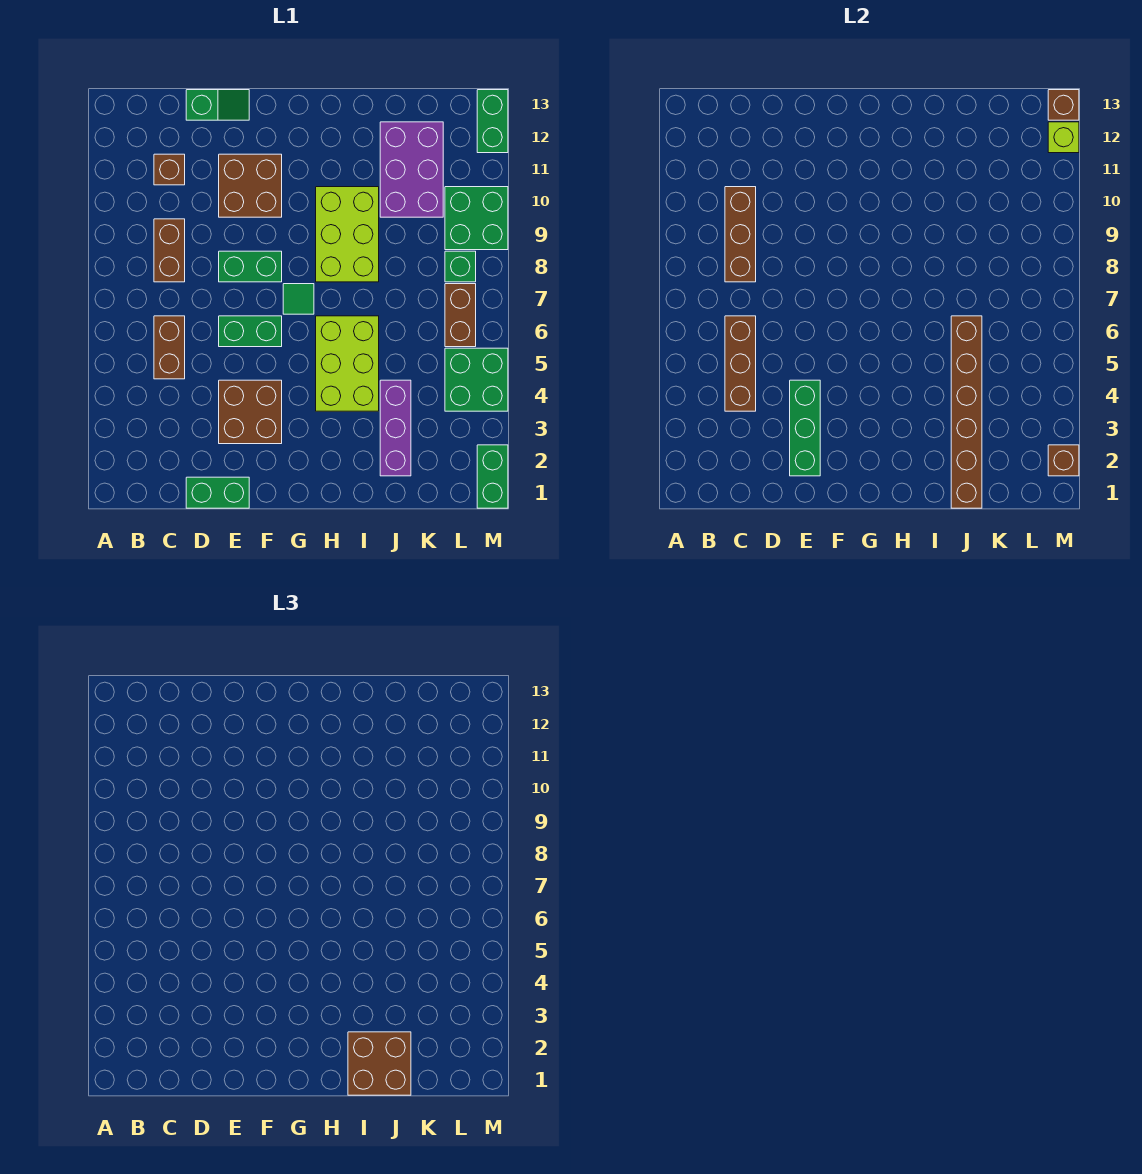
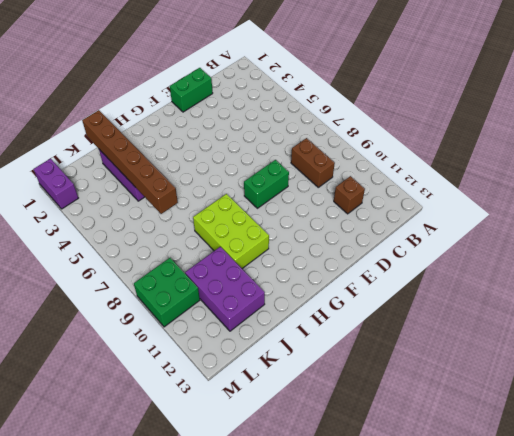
purple brick M1:M2 level 1 -> green brick M1:M2 level 1
none -> brown brick C5:C6 level 1
none -> green slope D13:E13 level 1 top D
none -> brown brick E3:F4 level 1

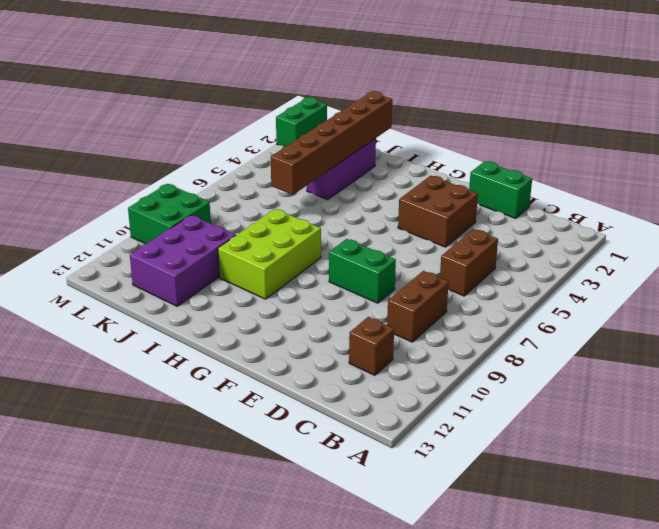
none -> green slope D13:E13 level 1 top D
none -> green brick E6:F6 level 1
none -> brown brick E10:F11 level 1

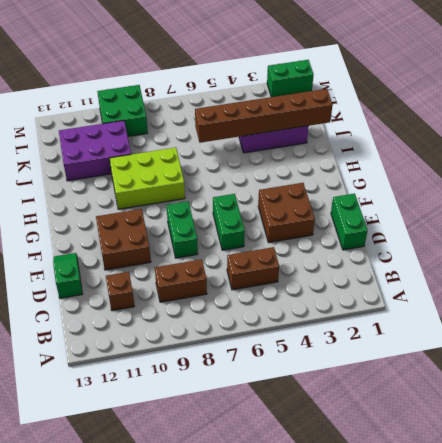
none -> green tile G7 level 1
none -> lime brick H4:I6 level 1
none -> green brick L4:M5 level 1

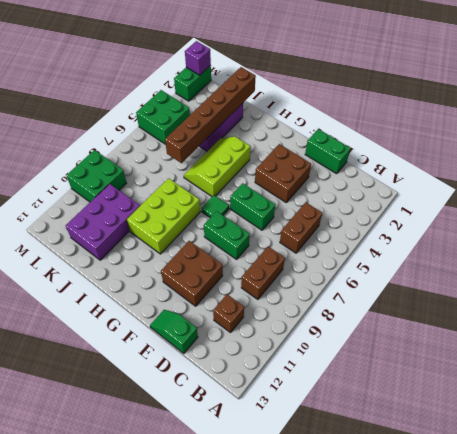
lime slope H4:I6 level 1 top H -> lime brick H4:I6 level 1
purple brick M1 level 2 -> none
none -> brown brick L6:L7 level 1
none -> green brick L8 level 1
none -> green brick M12:M13 level 1

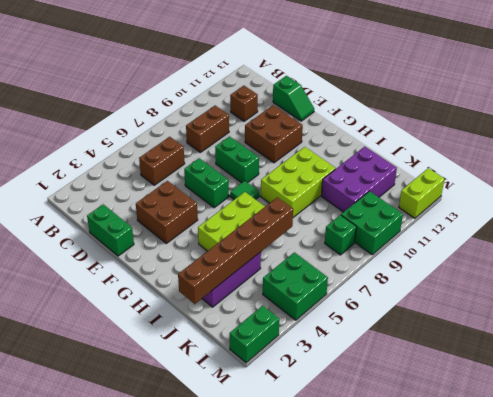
lime brick M12:M13 level 1 -> green brick M12:M13 level 1
none -> brown brick L6:L7 level 1
none -> brown brick C4:C6 level 2
none -> brown brick C8:C10 level 2

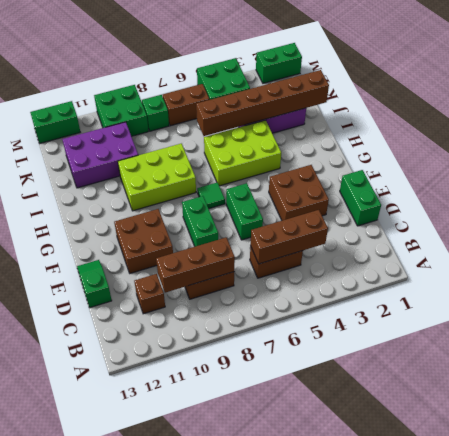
none -> green brick E2:E4 level 2
none -> brown brick M2 level 2
none -> lime brick M12 level 2

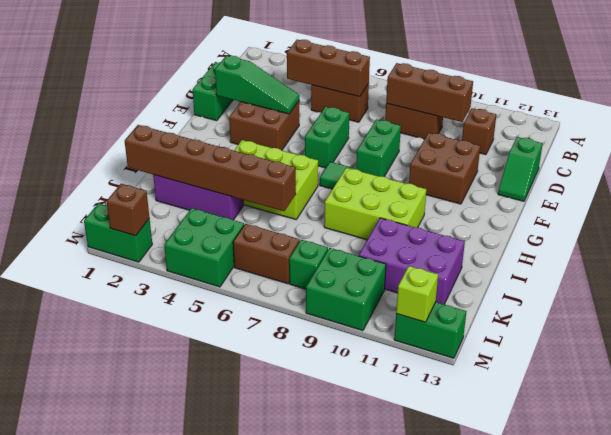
green slope E2:E4 level 2 top 2 -> green brick E2:E4 level 2
none -> brown brick M13 level 2
none -> brown brick I1:J2 level 3

